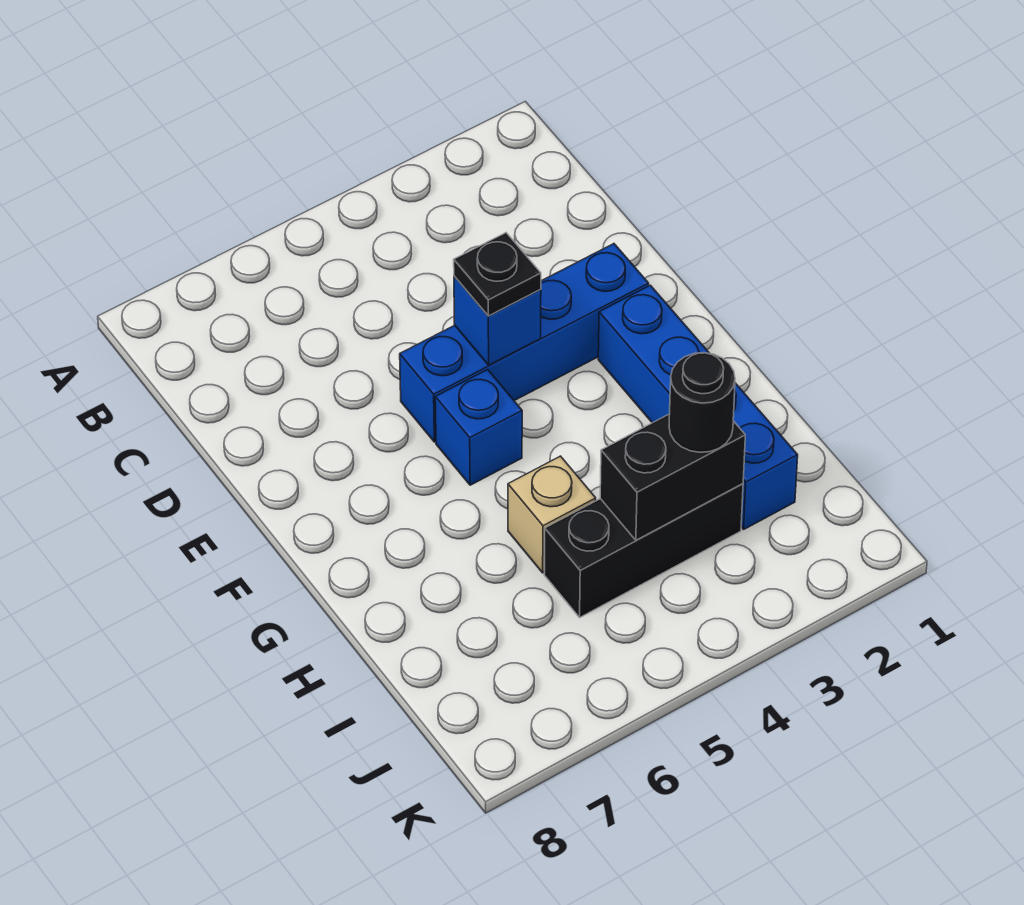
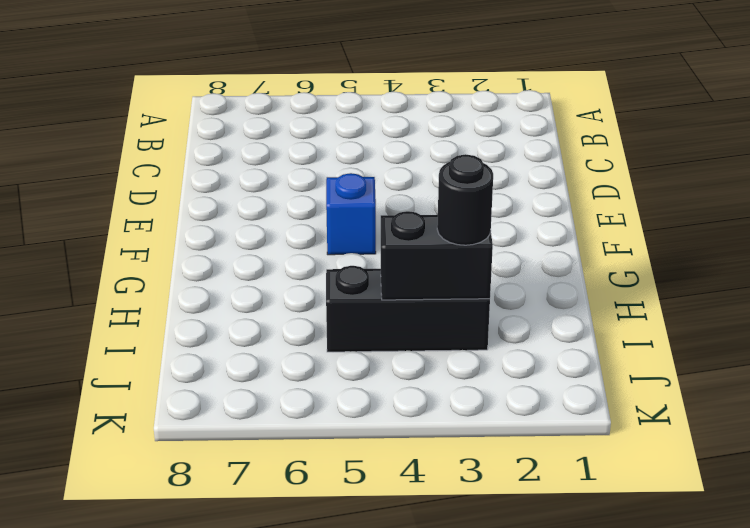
none -> blue brick E2:E5 level 1
none -> blue brick F2:I2 level 1

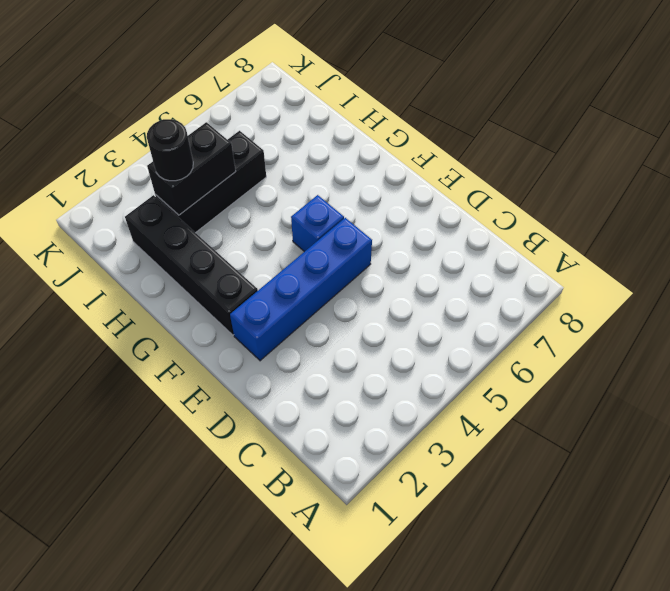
black brick F2:I2 level 1 -> blue brick F2:I2 level 1
none -> tan brick H5 level 1
none -> blue brick E4 level 2

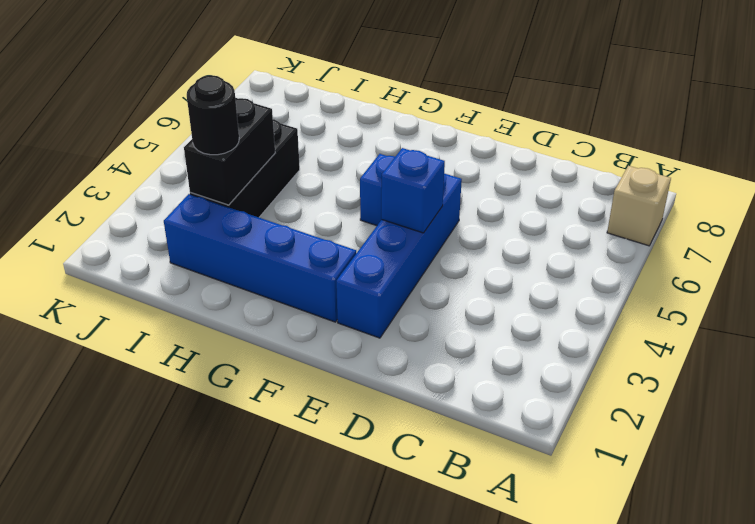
tan brick A7 level 1 -> tan brick H5 level 1
none -> black plate E4 level 3

